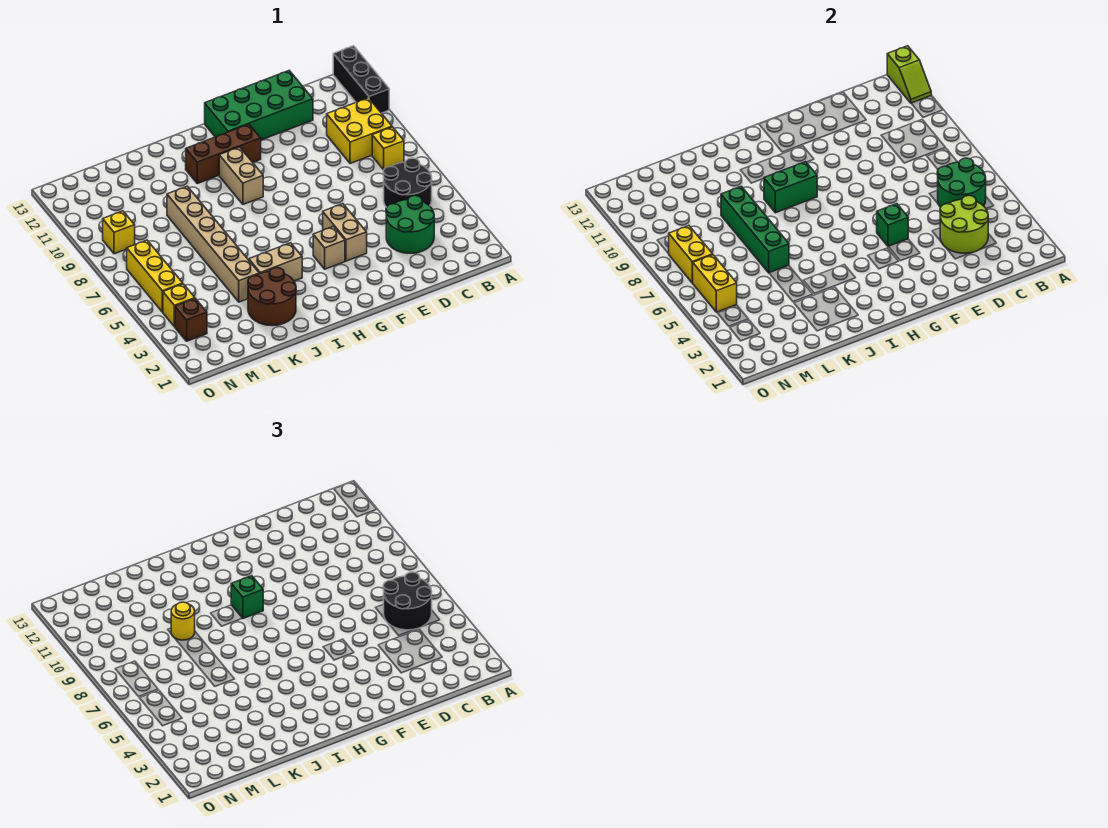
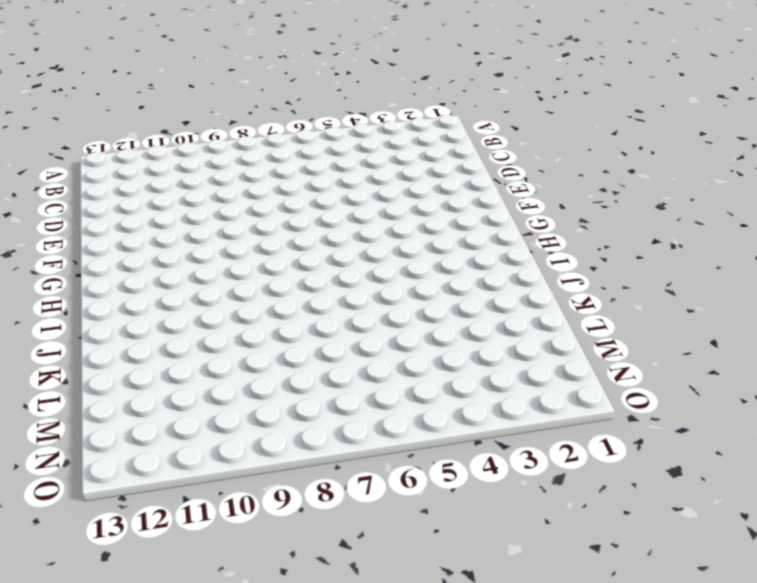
none -> black brick A11:A13 level 1
none -> black round brick B5:C6 level 1
none -> yellow brick B8 level 1

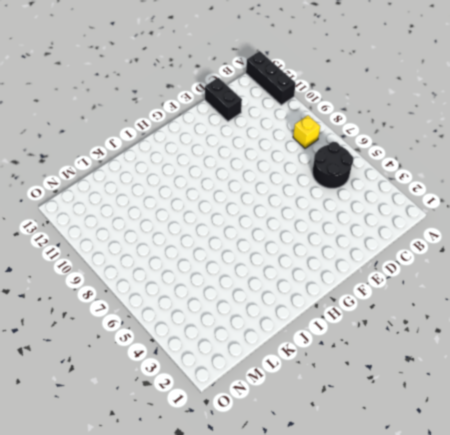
black brick D12:D13 level 1 -> green brick D12:G13 level 1
none -> yellow brick B9:C10 level 1
none -> green round brick C3:D4 level 1
none -> tan brick F4:F5 level 1

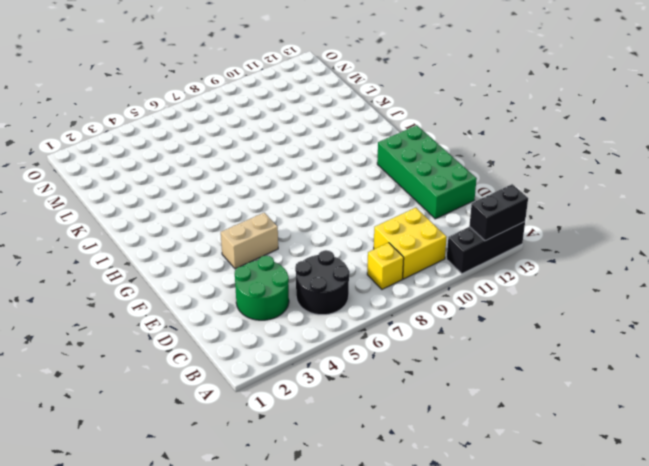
black brick A12:A13 level 2 -> lime slope A12:A13 level 2 top 13
none -> tan brick G4 level 1
none -> brown brick G11:I11 level 1
none -> tan brick H9:H10 level 1

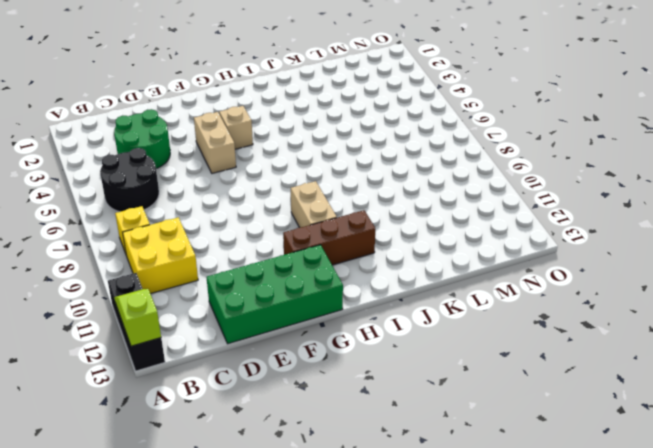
none -> tan brick I4:J4 level 1
none -> brown round brick J2:K3 level 1
none -> tan brick K4:K9 level 1

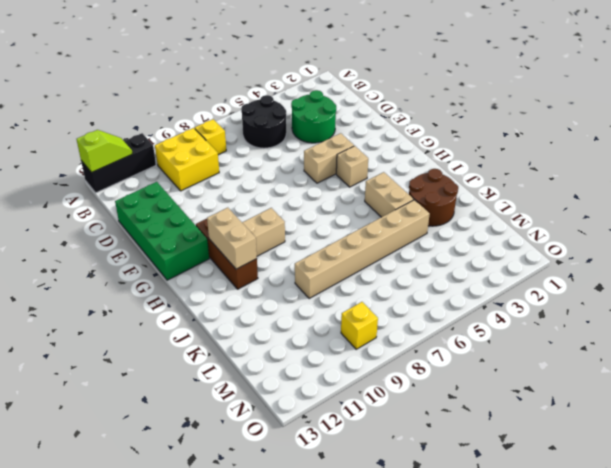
tan brick H11:I11 level 2 -> none
none -> brown brick N3 level 1
none -> yellow brick N4 level 1
none -> yellow brick N5:N7 level 1

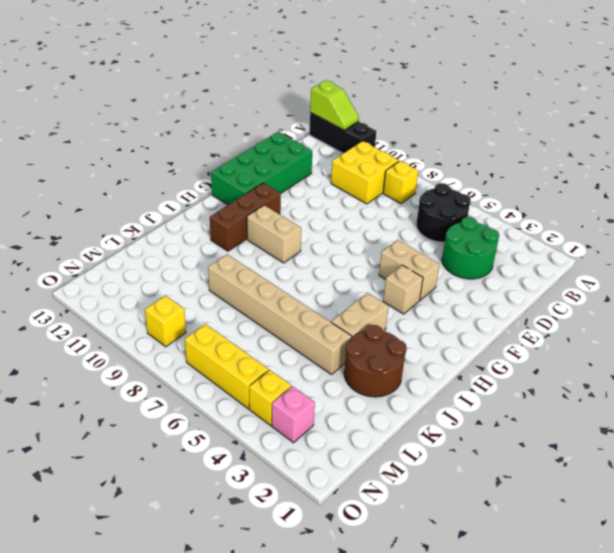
pink brick N3 level 1 -> brown brick N3 level 1
none -> green round brick B5:C6 level 2
none -> lime round brick C3:D4 level 2
none -> green brick F5 level 2

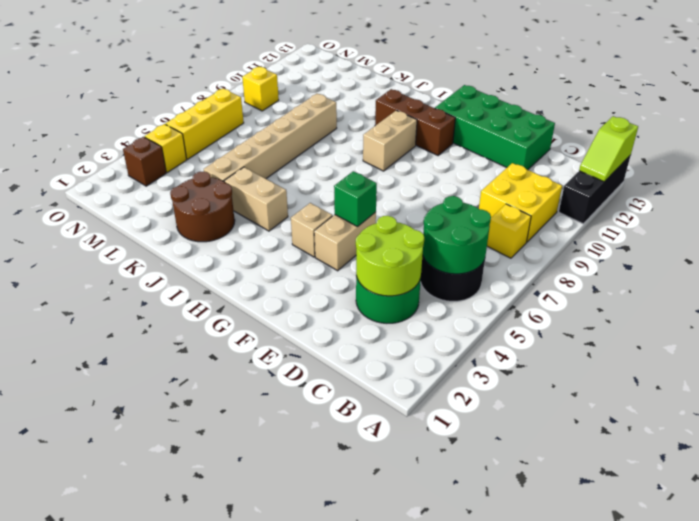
none -> green brick H9:I9 level 2
none -> green brick K6:K9 level 2
none -> yellow brick N5:N6 level 2

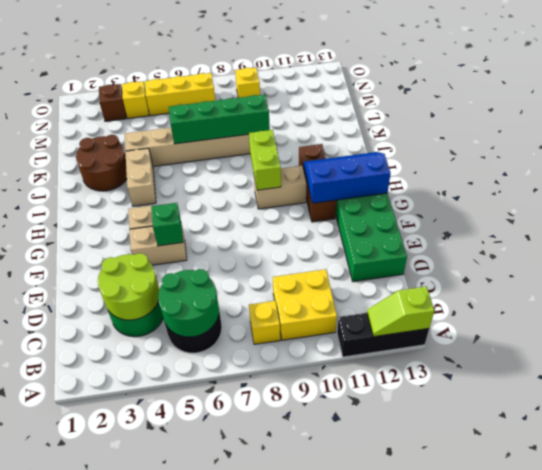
blue slope G11:H13 level 2 top G -> none
lime brick H9:I9 level 2 -> green brick H9:I9 level 2
none -> yellow brick N5:N6 level 2
none -> yellow brick N7:N8 level 2
none -> black round brick B5:C6 level 3

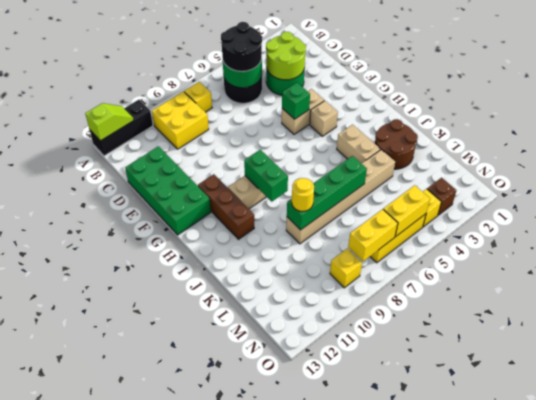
none -> green brick H9 level 3

